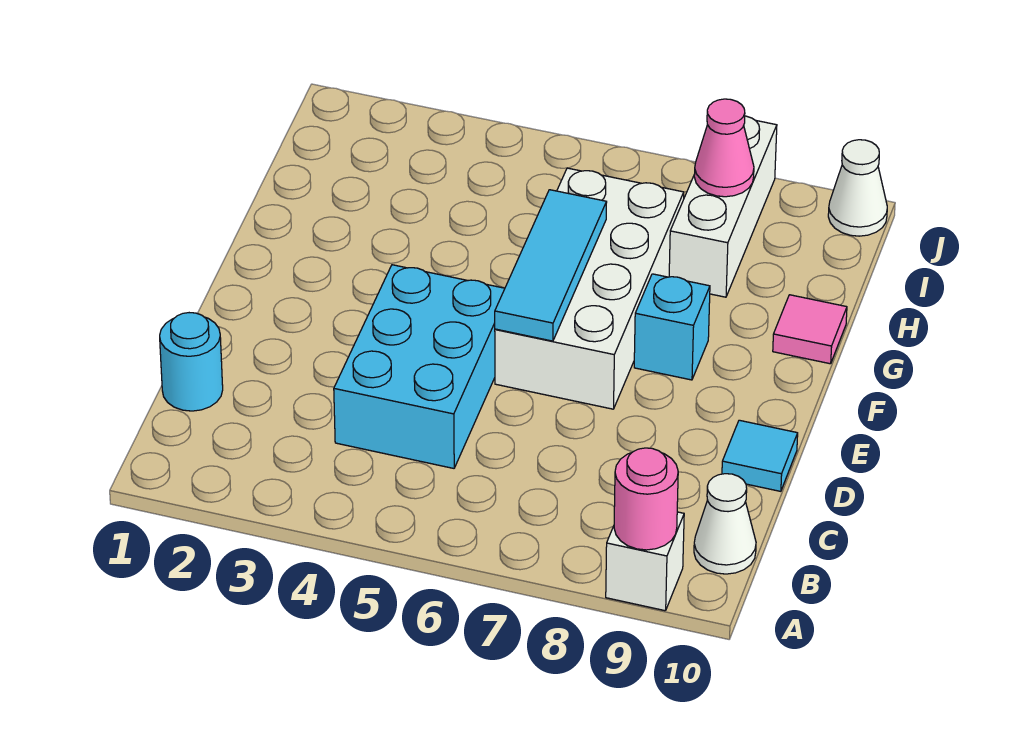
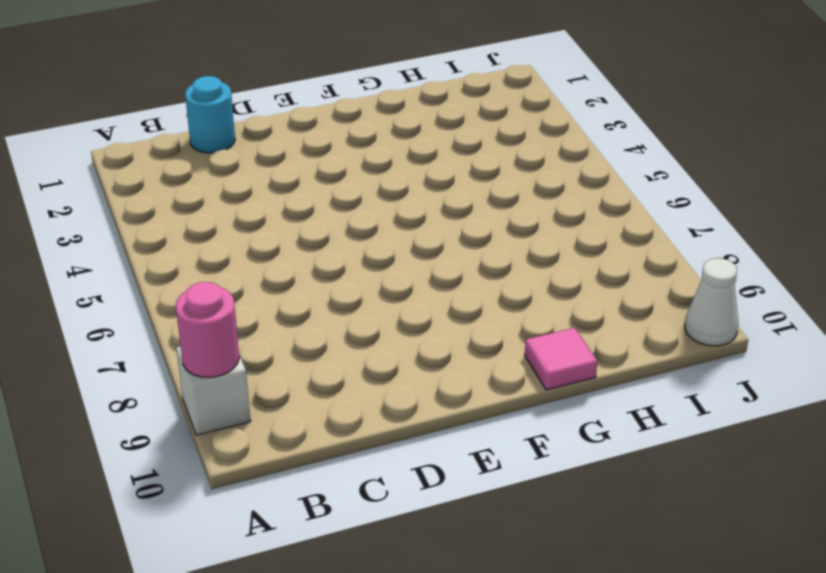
none -> white cone B10 level 1
none -> cyan brick C4:E5 level 1
none -> cyan tile D10 level 1

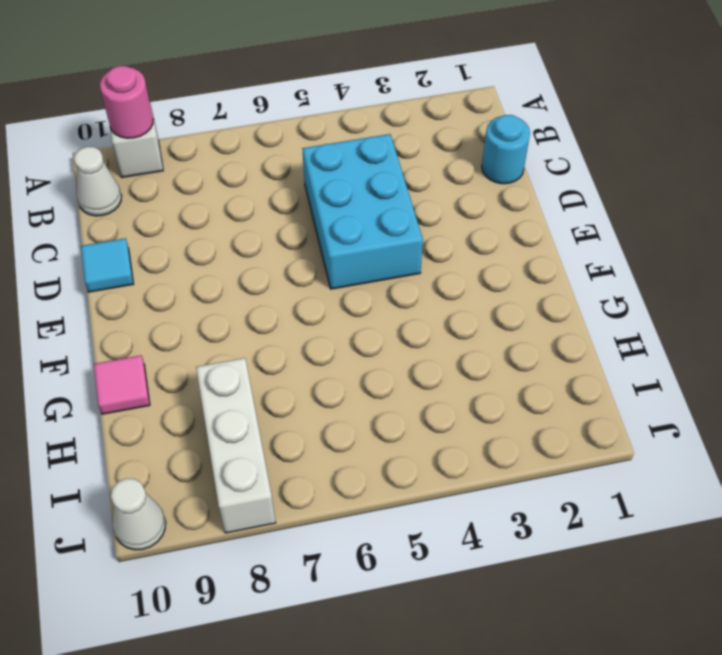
none -> white brick E6:H7 level 1
none -> cyan brick F8 level 1
none -> cyan tile E6:G6 level 2

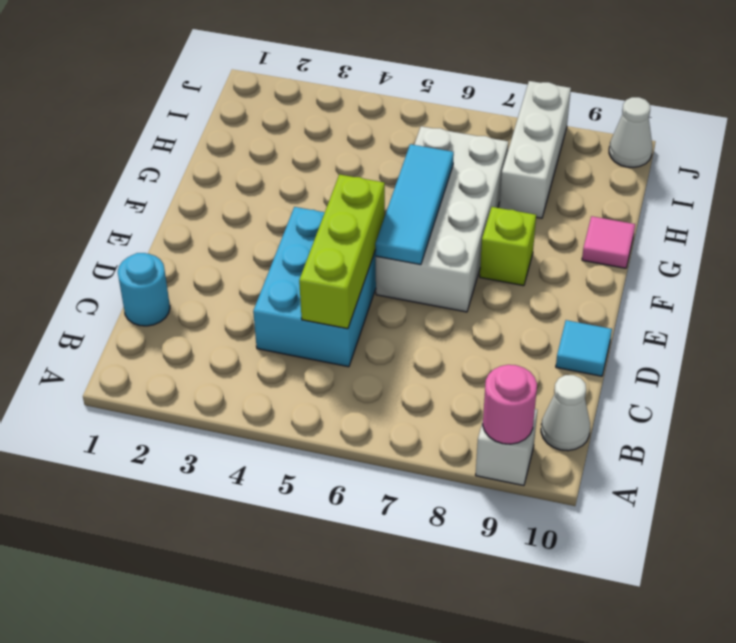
lime brick C5:E5 level 2 -> none
lime brick F8 level 1 -> cyan brick F8 level 1
none -> pink cone I8 level 2

